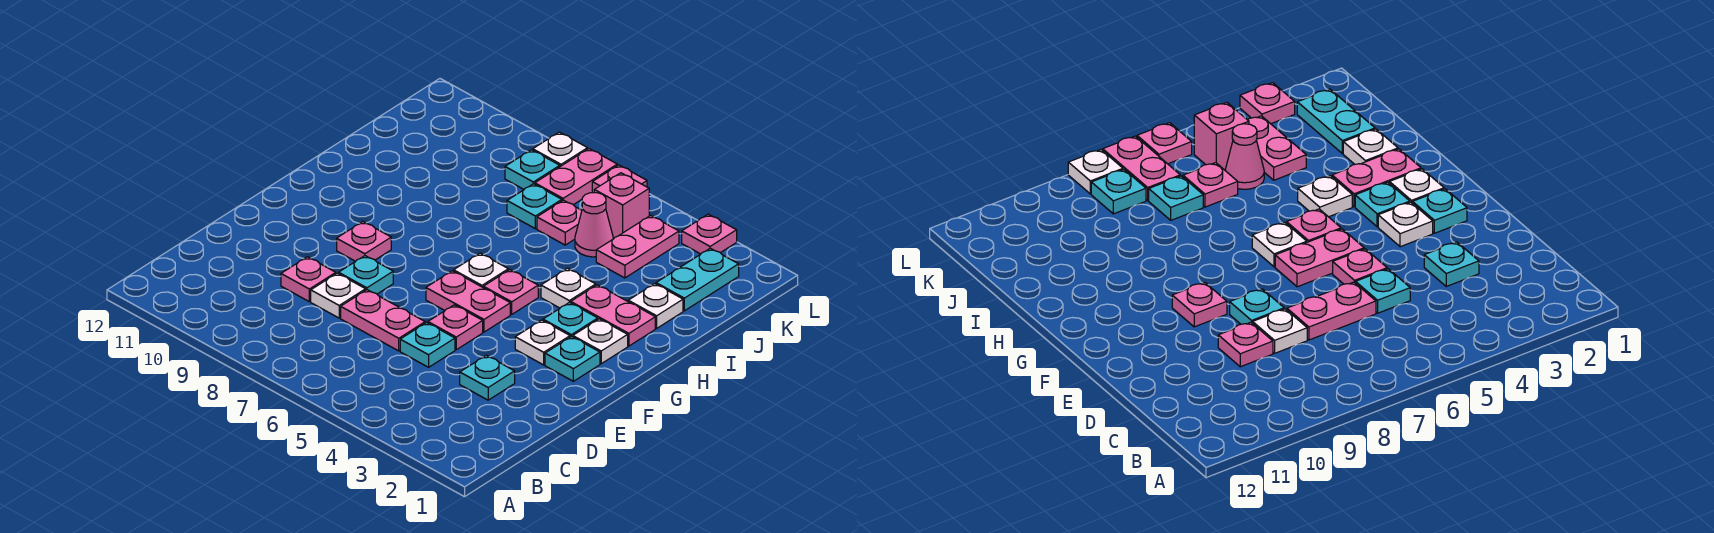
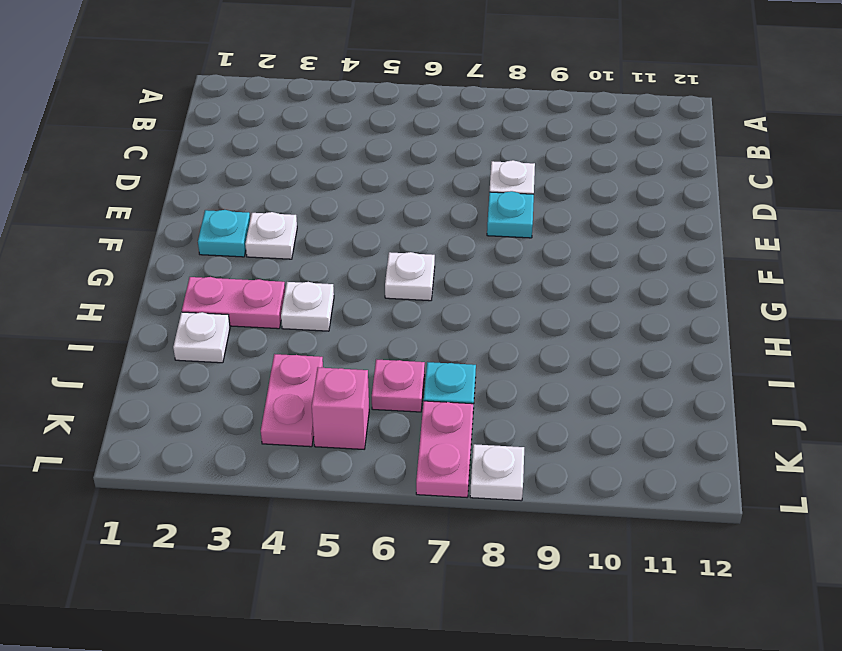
none -> cyan plate D3 level 1
none -> cyan plate D5 level 1
none -> pink plate D6:D7 level 1

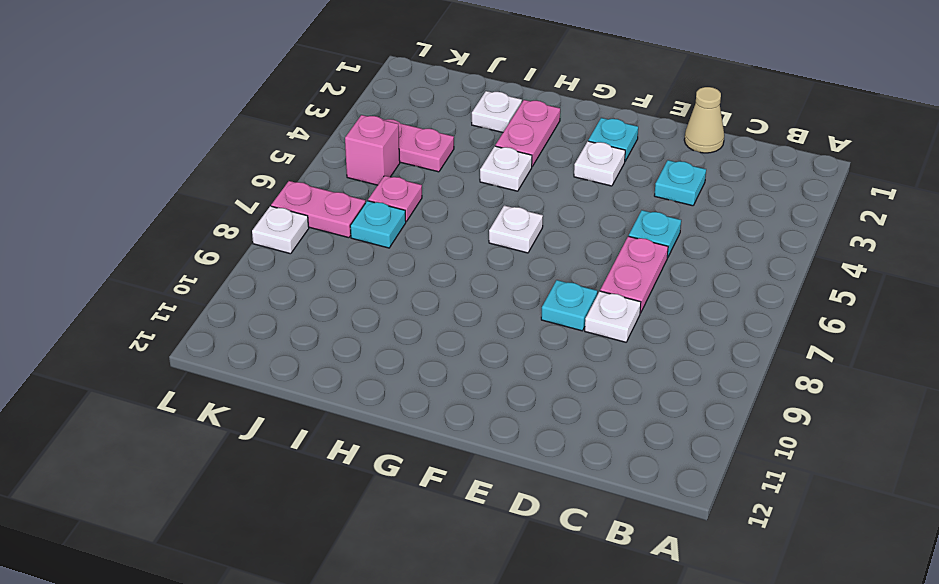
tan cone D1 level 1 -> none
none -> pink plate D9 level 1
none -> pink plate E5 level 1
none -> pink plate F5:F6 level 1

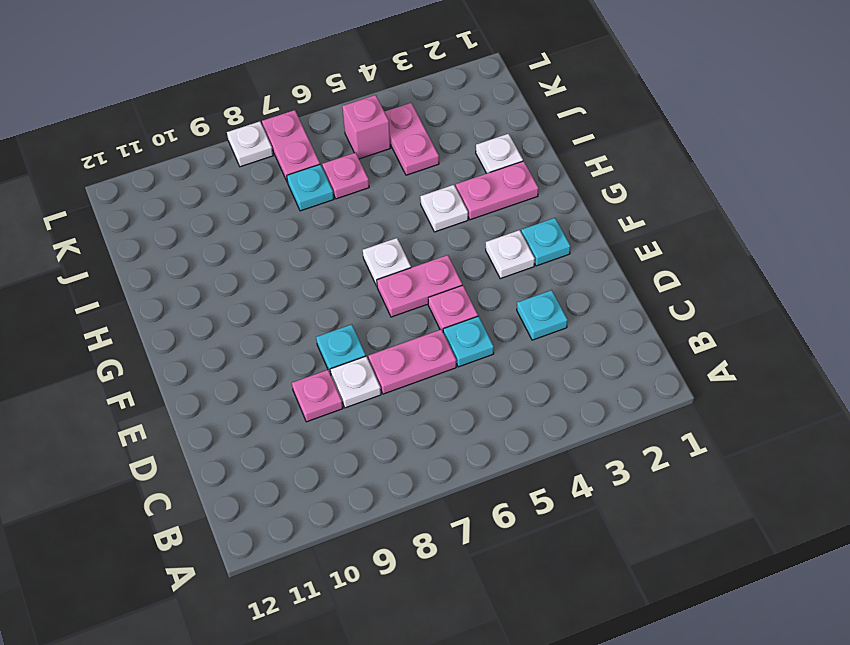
none -> pink plate F9 level 1
none -> white plate G2 level 1
none -> cyan plate G3 level 1

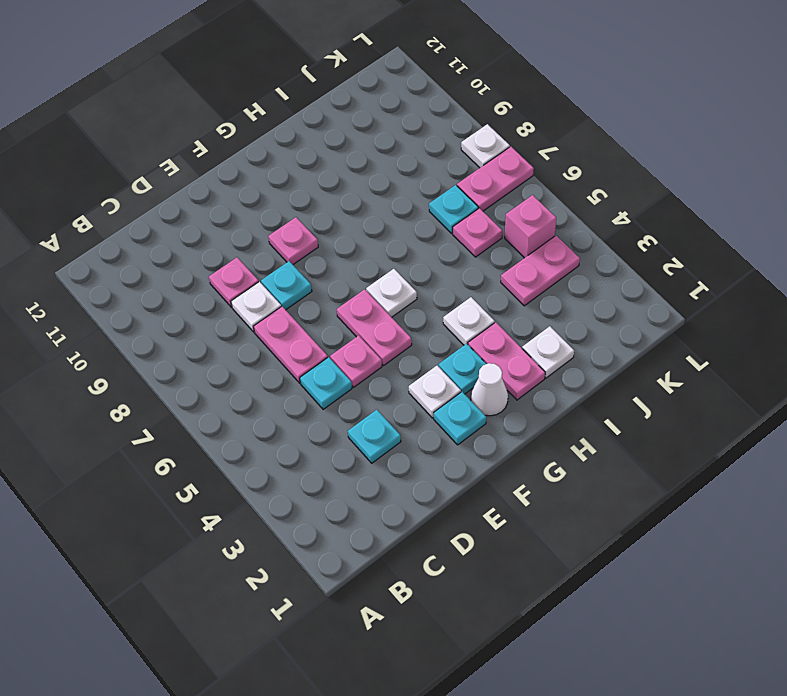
white cone G2 level 1 -> white plate G2 level 1
none -> pink plate G5 level 1
none -> cyan plate J2:K2 level 1
none -> pink cone J5 level 1

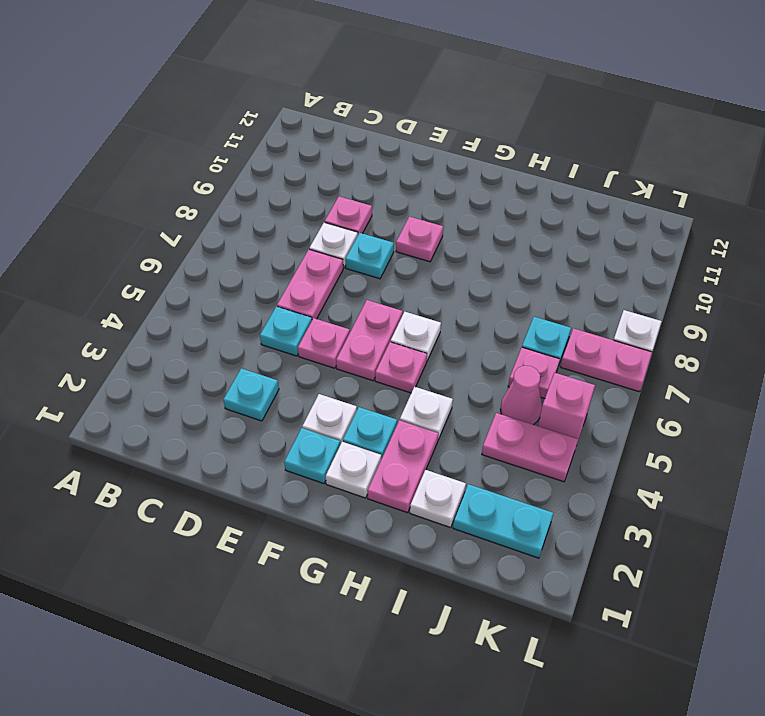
none -> cyan plate K8 level 1
none -> pink plate L3 level 1
none -> pink plate L6 level 1

